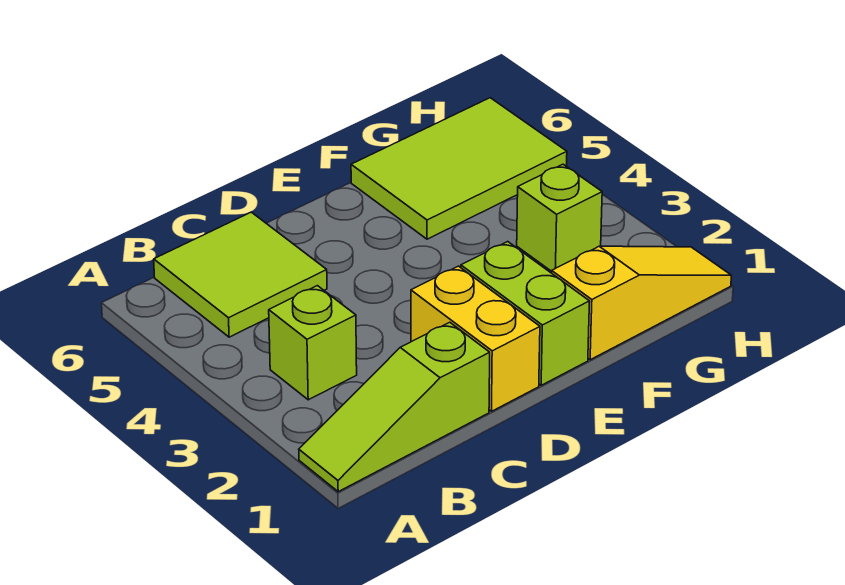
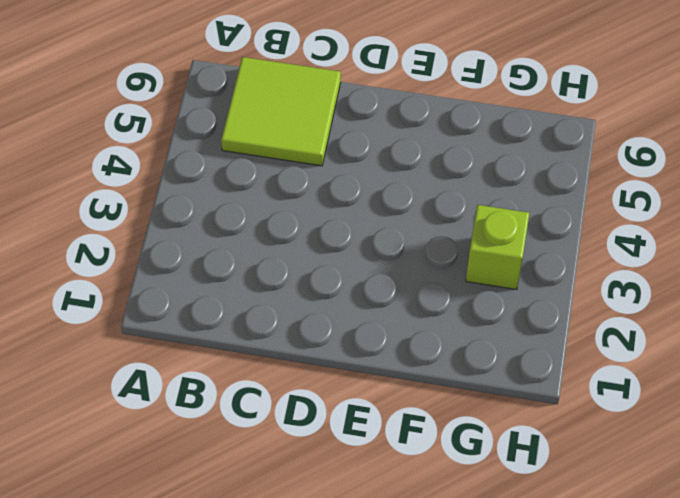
none -> lime slope A1:C1 level 1 top C
none -> lime brick B3 level 1

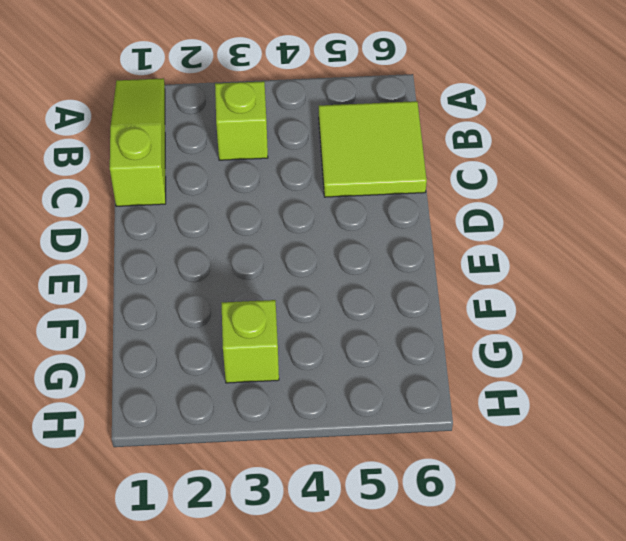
none -> yellow brick D1:D2 level 1
none -> lime brick E1:E2 level 1

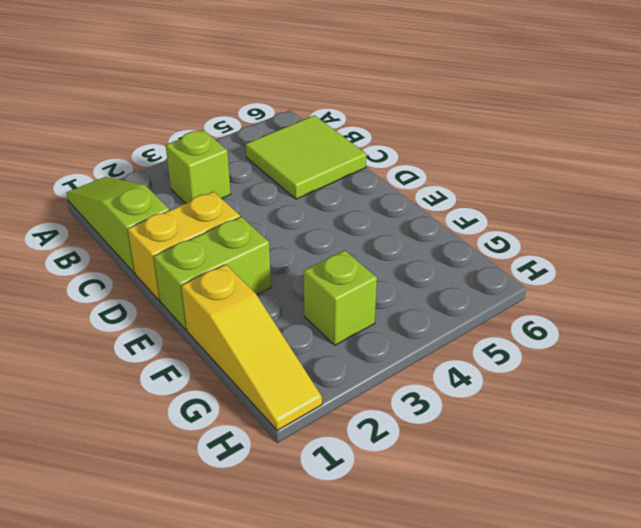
none -> lime tile F5:H6 level 1

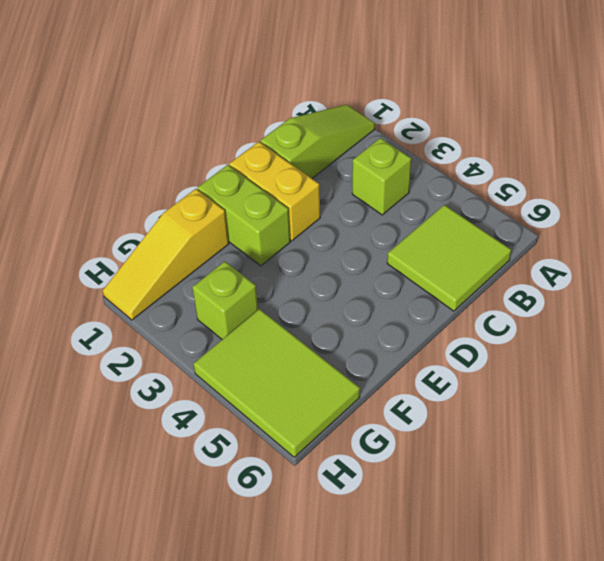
lime tile G4:H6 level 1 -> lime tile F5:H6 level 1

